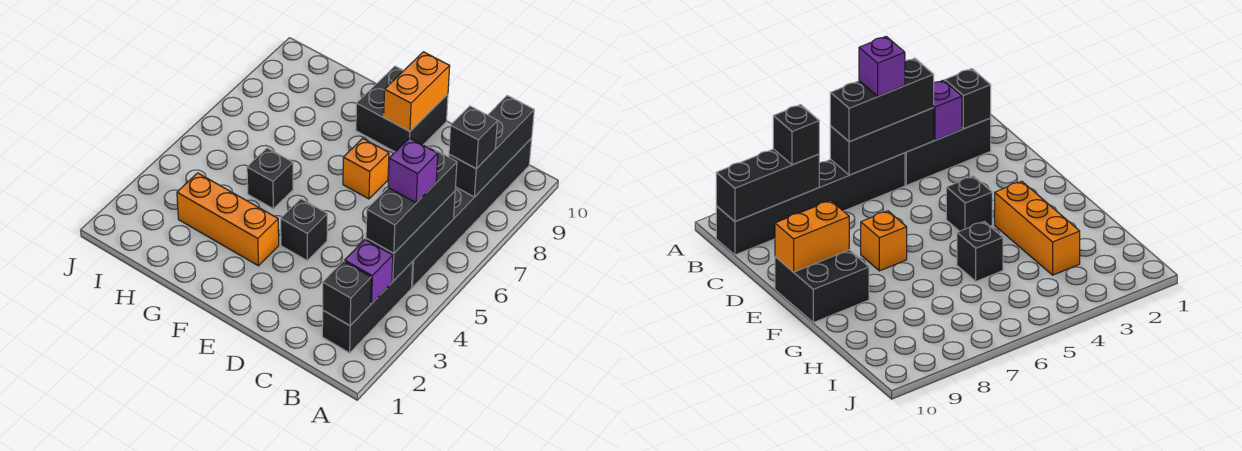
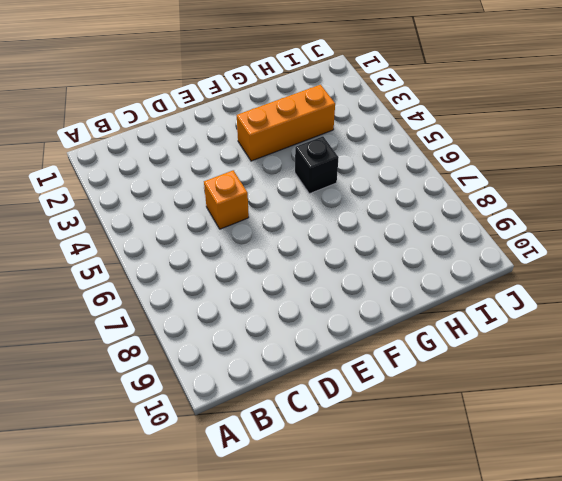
orange brick D5 level 1 -> orange brick E7 level 1
none -> black brick B2:B4 level 1
none -> black brick B5:B10 level 1
none -> black brick E4 level 1

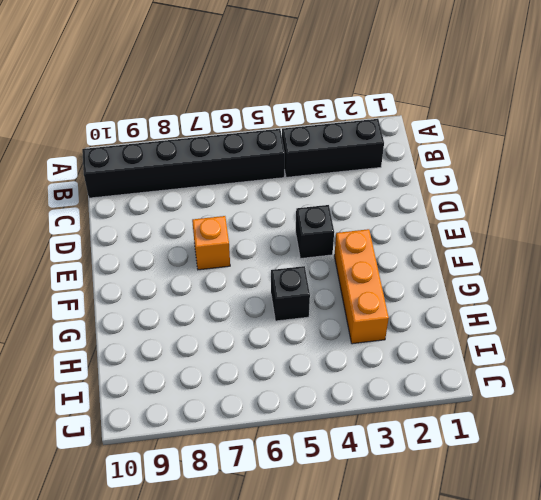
none -> black brick E9:F10 level 1
none -> black brick B2 level 2
none -> purple brick B3 level 2

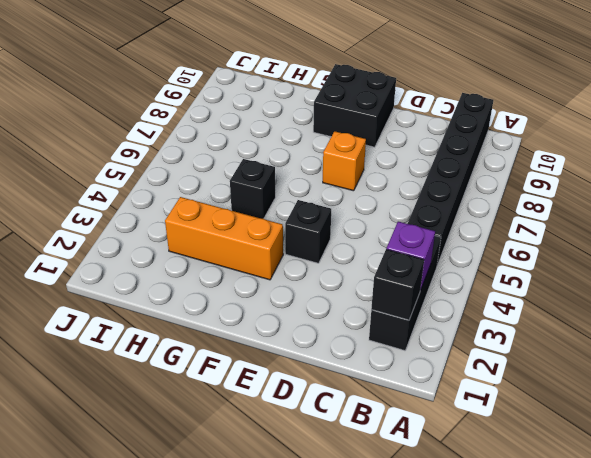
none -> black brick B4:B6 level 2
none -> black brick B8:B10 level 2
none -> orange brick E9:E10 level 2

